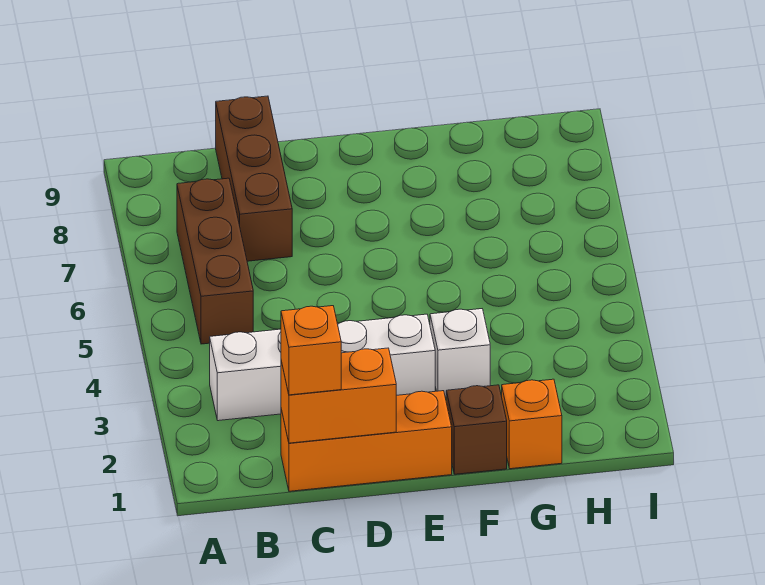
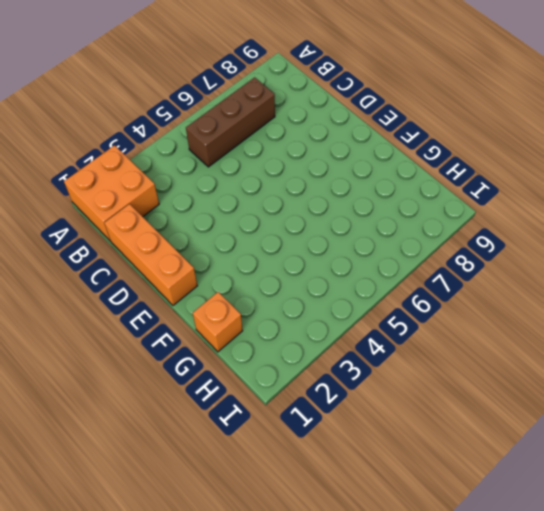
orange brick A1:B2 level 1 -> none
none -> white brick B3:E3 level 1
none -> brown brick C7:C9 level 1

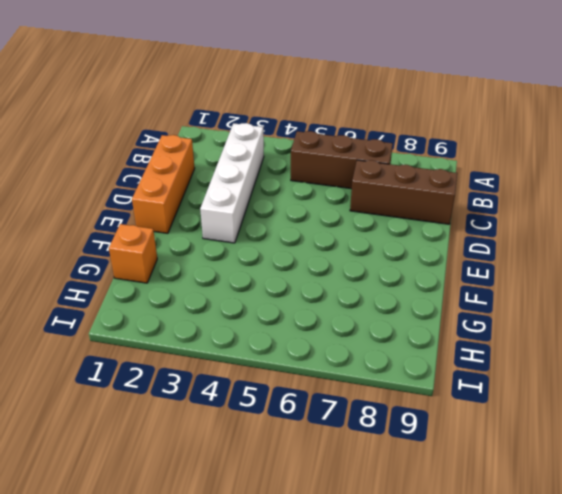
none -> brown brick F1 level 1
none -> white brick F3 level 1

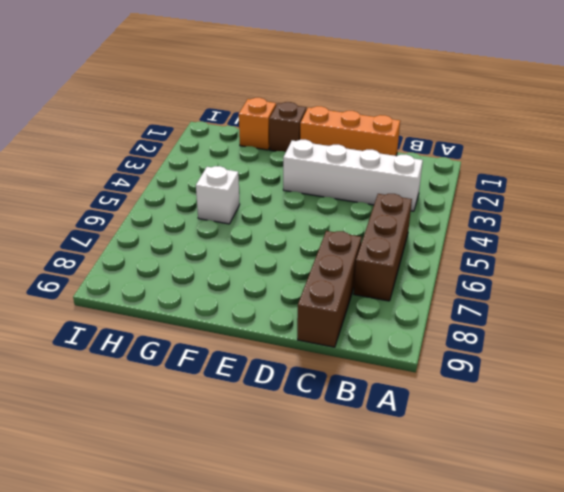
white brick G5 level 1 -> white brick F3 level 1
none -> orange brick C1:D1 level 2
none -> orange brick C1 level 3

